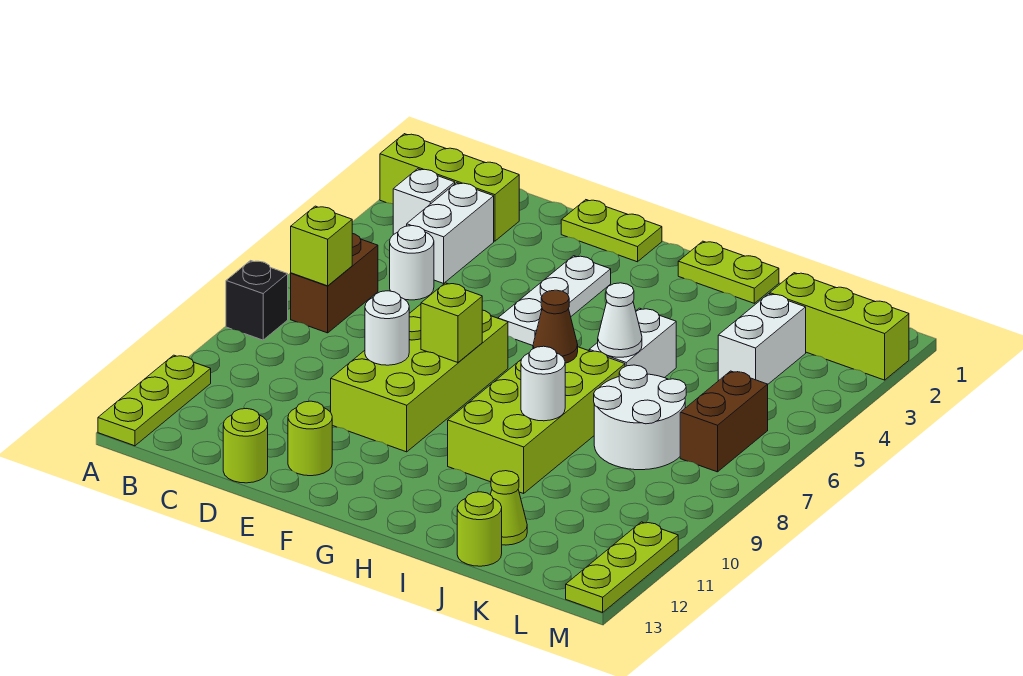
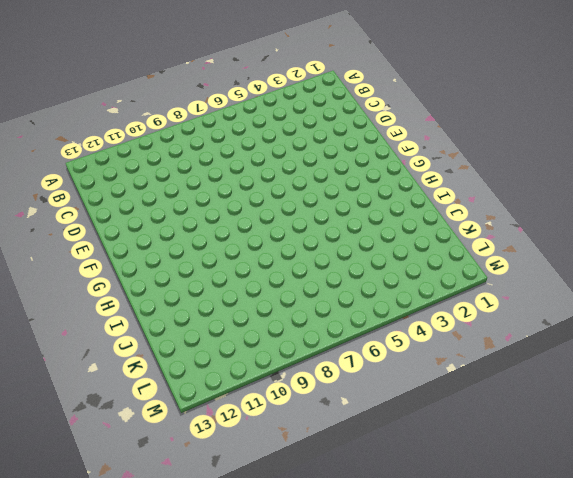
none -> lime brick A2:C2 level 1
none -> black brick A8 level 1
none -> lime plate A11:A13 level 1

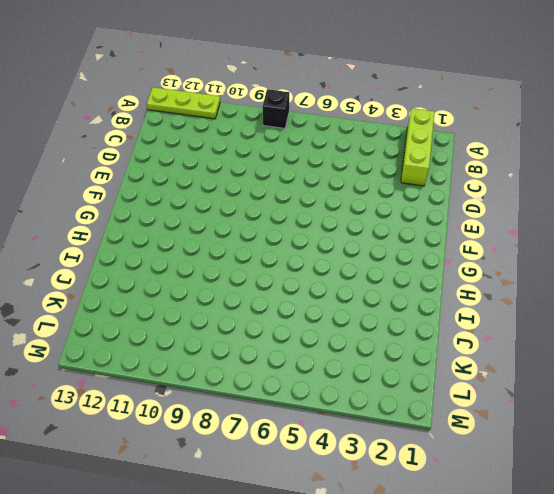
none -> white brick B3 level 1
none -> brown brick B6:B7 level 1
none -> white brick C3:C4 level 1

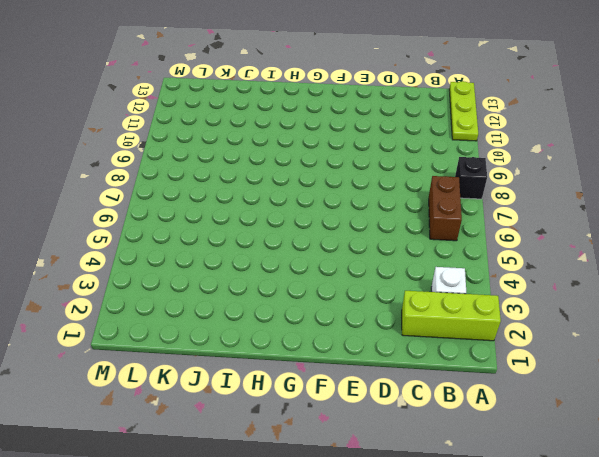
none -> white brick C3:C4 level 1
none -> white round brick C5 level 1
none -> lime round brick D13 level 1

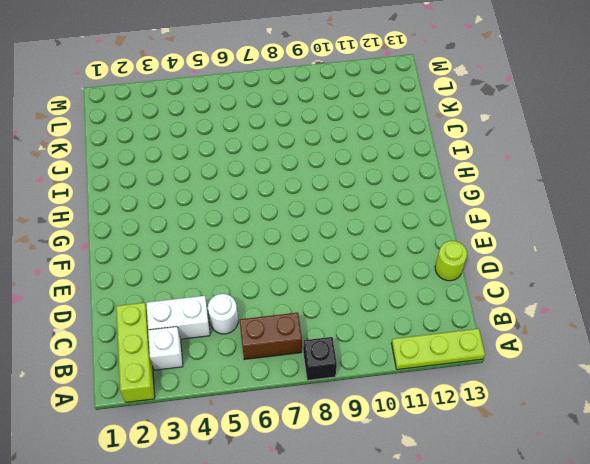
none -> lime plate E1:F1 level 1
none -> lime brick E7:F10 level 1
none -> lime round brick E12 level 1

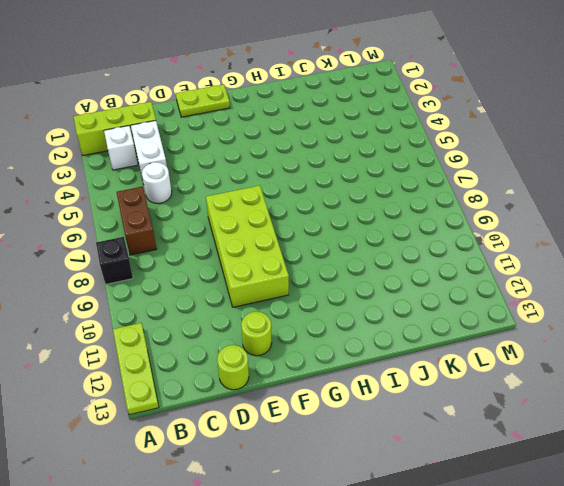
none -> white plate F3:F5 level 1
none -> lime plate H1:I1 level 1
none -> lime brick H7:I10 level 1

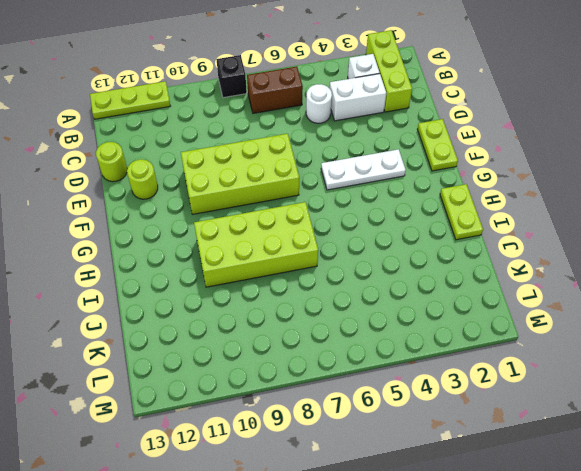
none -> white brick I5:I6 level 1
none -> white round brick J7:K8 level 1
none -> lime cone J12 level 1

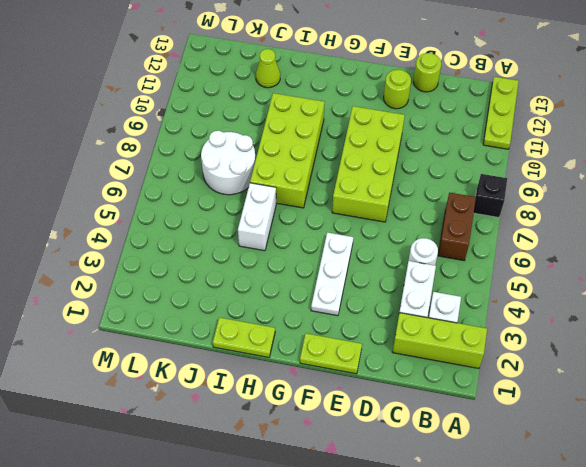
none -> lime round brick J13 level 1
none -> lime brick K2:M2 level 1
none -> white brick K3:K4 level 1

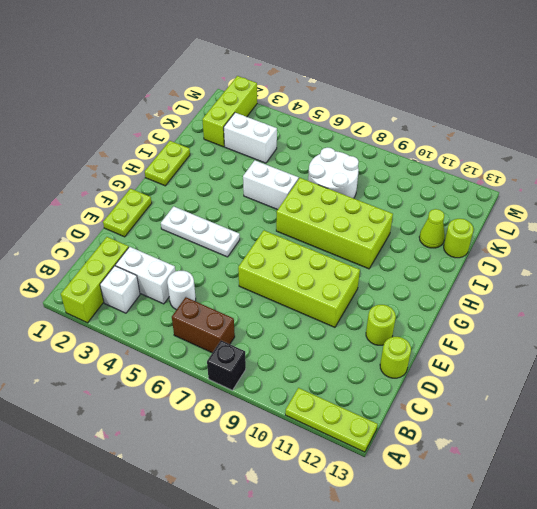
none -> brown brick L6:L7 level 1
none -> lime plate M11:M13 level 1
none -> lime brick B7 level 2

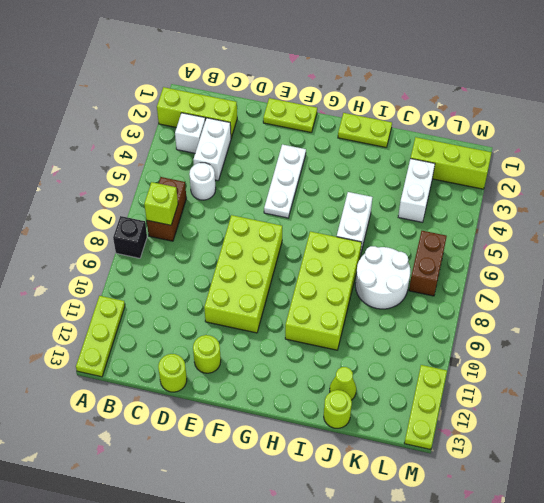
none -> white round brick E9 level 2
none -> lime brick F8 level 2
none -> brown cone H7 level 2

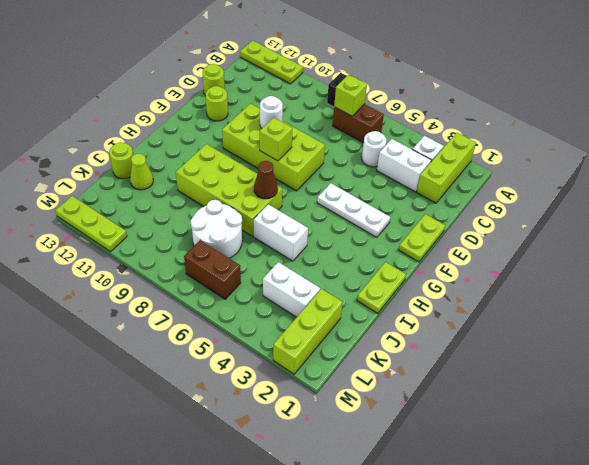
none -> white cone I6 level 2
none -> white round brick I9 level 2

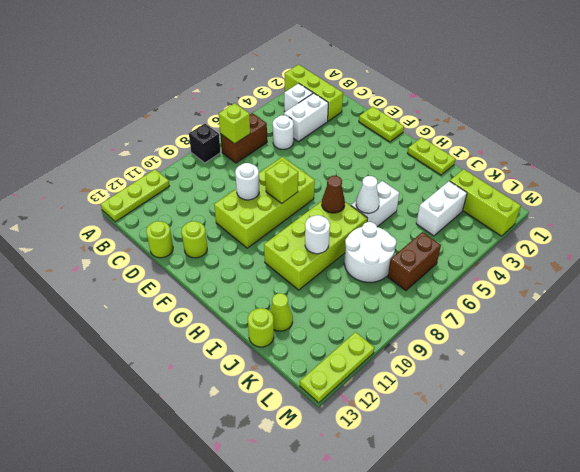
none -> white plate F3:F5 level 1

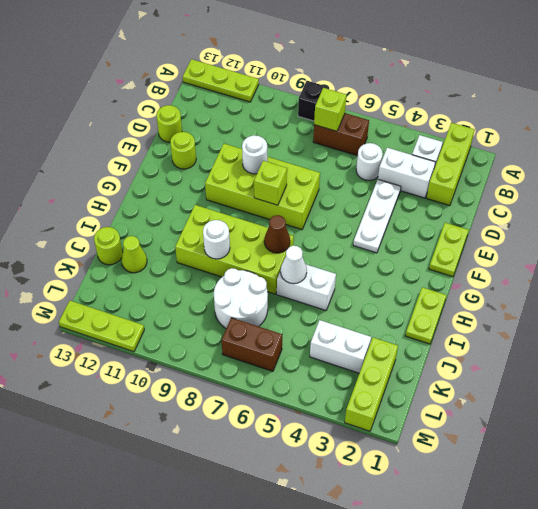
white plate D4:F4 level 1 -> white plate F3:F5 level 1

